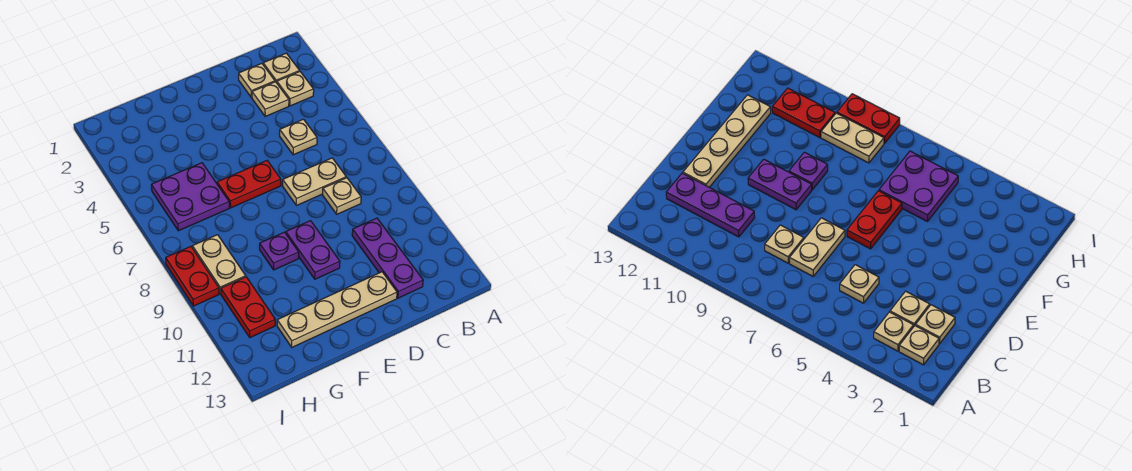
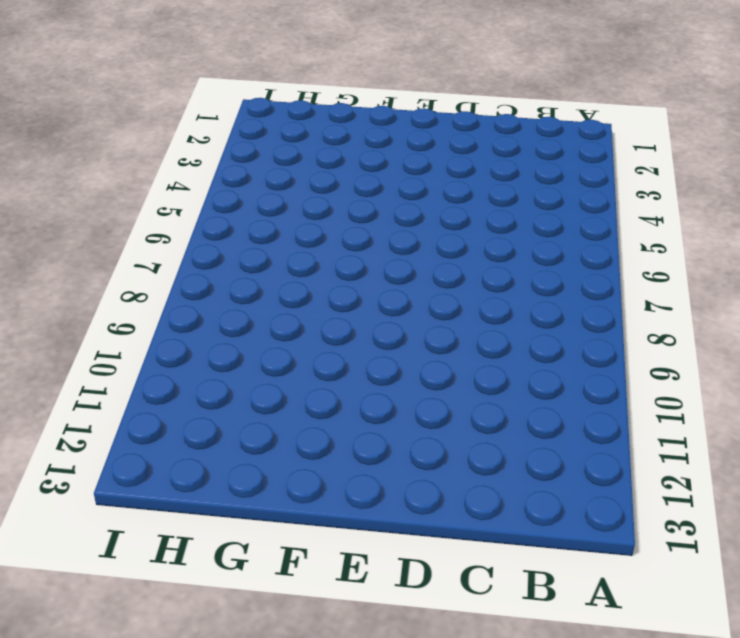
none -> tan plate B2 level 1
none -> tan plate B3 level 1
none -> tan plate C2 level 1

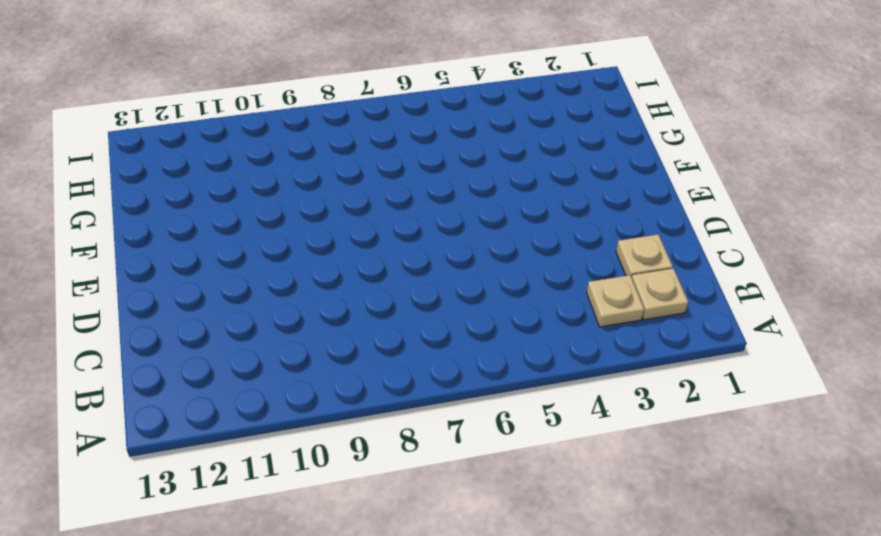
none -> tan plate C3 level 1
none -> tan plate C5 level 1
none -> tan plate C7:D7 level 1

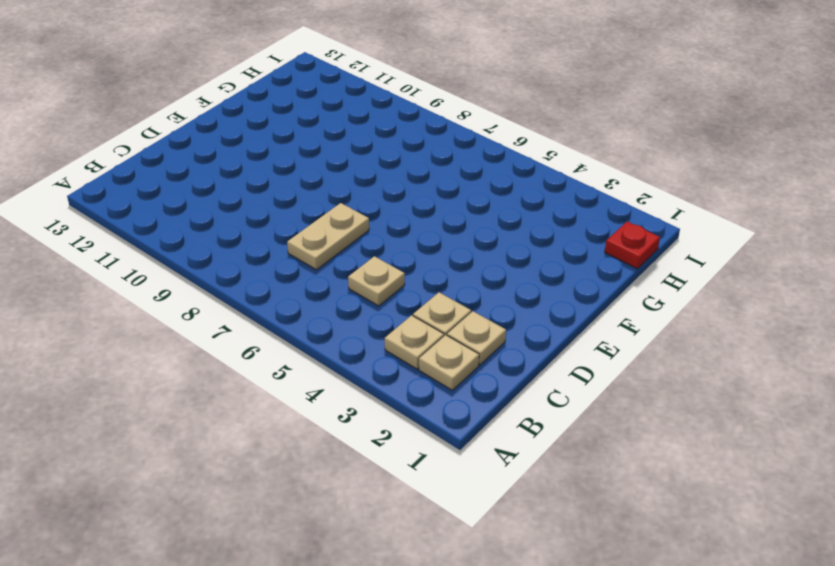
red plate H1 level 1 -> none
none -> tan plate C8 level 1
none -> purple plate C10:C12 level 1
none -> tan plate D12:G12 level 1

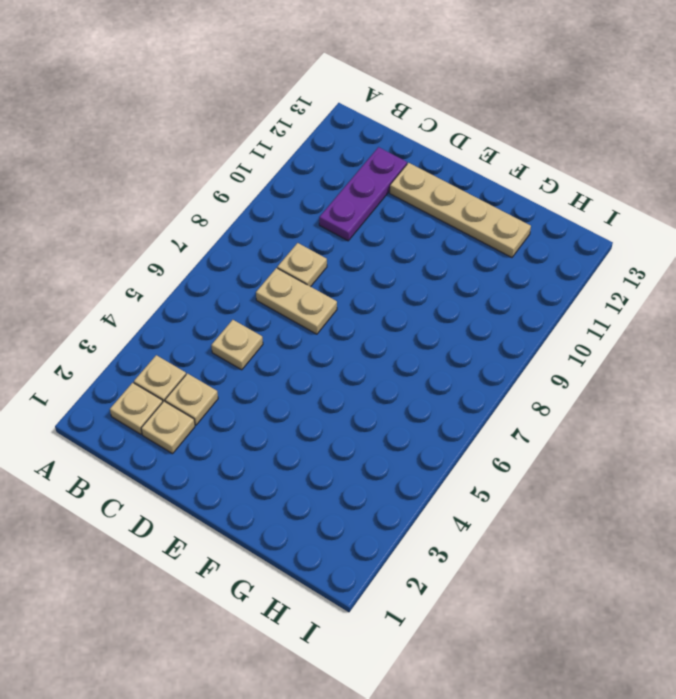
none -> red plate E6:F6 level 1
none -> purple plate E9:E10 level 1
none -> purple plate F9 level 1

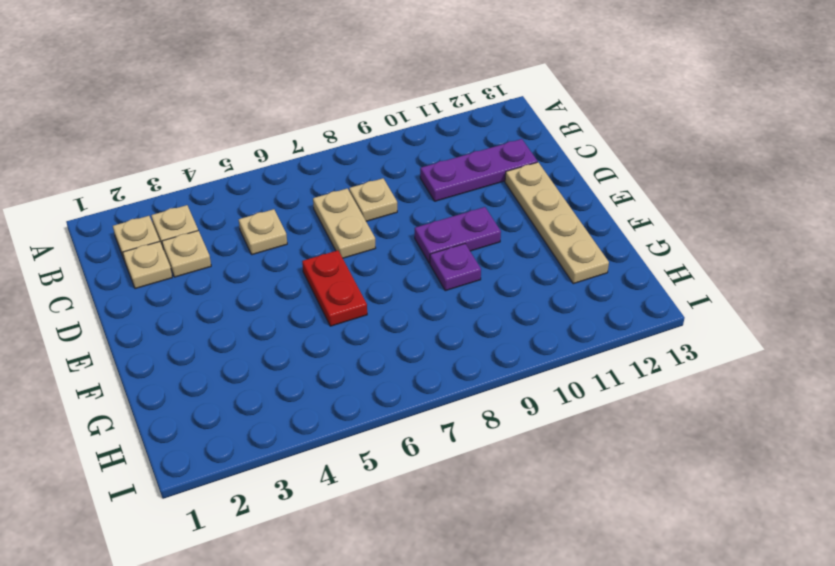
none -> purple plate G5:H6 level 1
none -> tan plate H8:H9 level 1
none -> red plate H10:H11 level 1

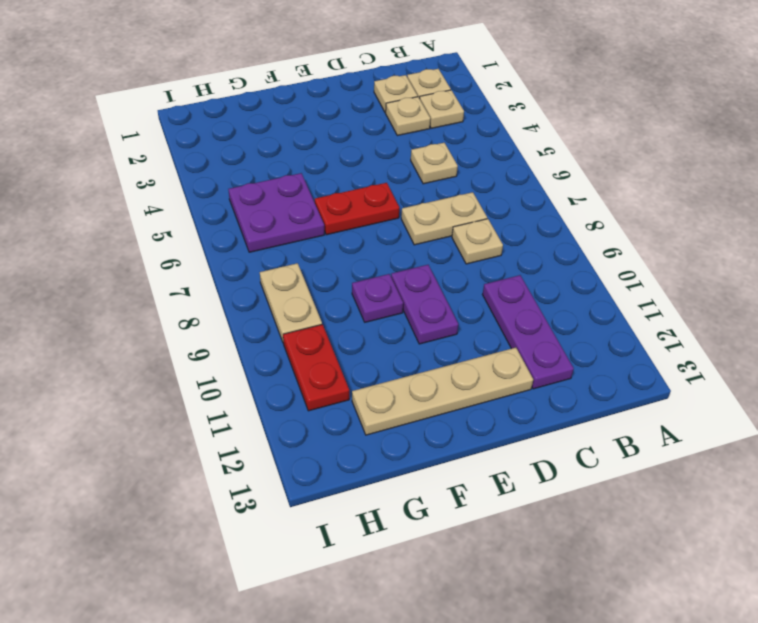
none -> red plate I8:I9 level 1

